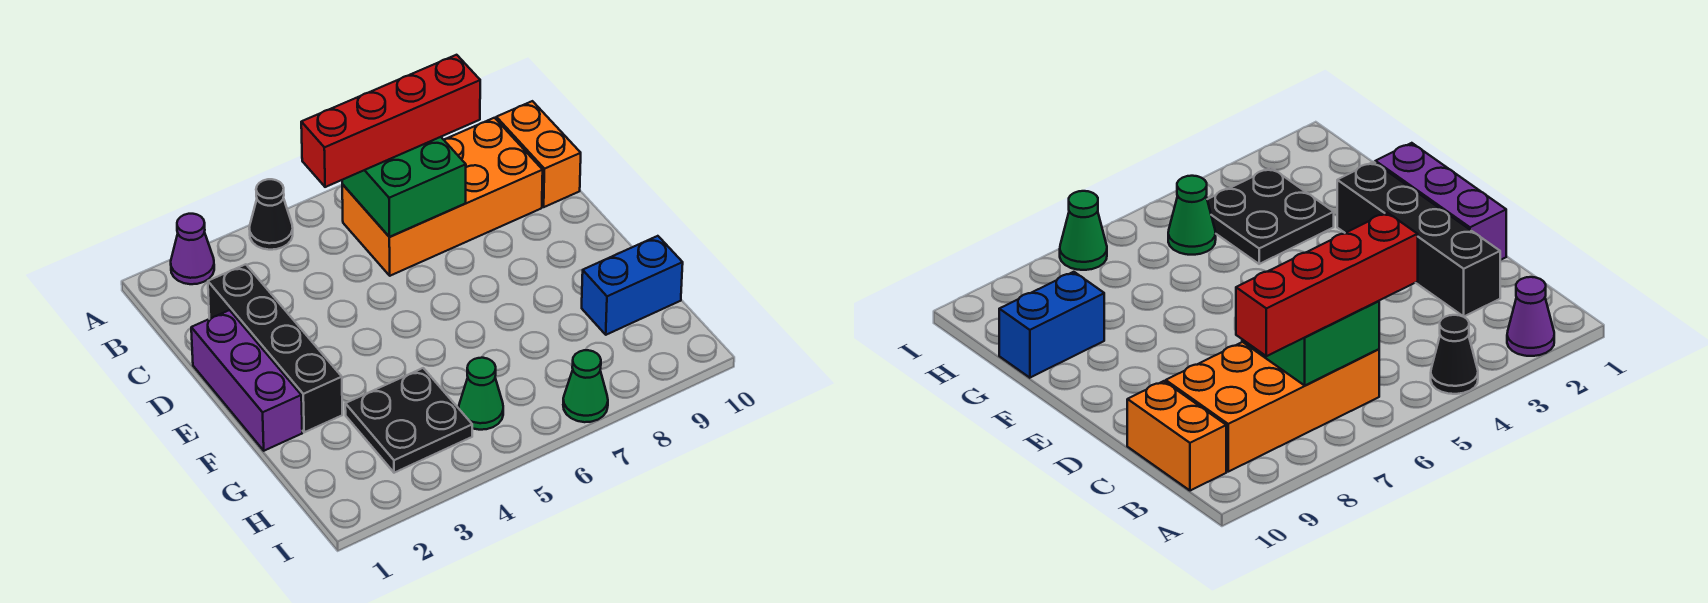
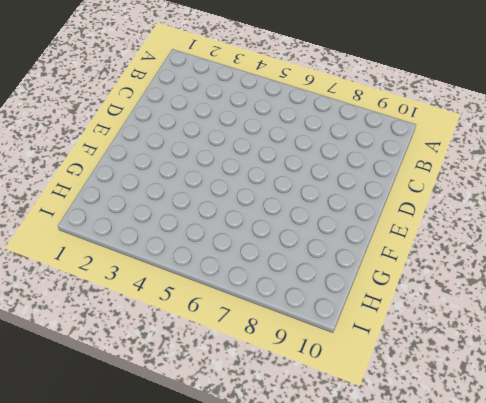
none -> purple cone A2 level 1
none -> black cone A4 level 1
none -> orange brick B6:C9 level 1

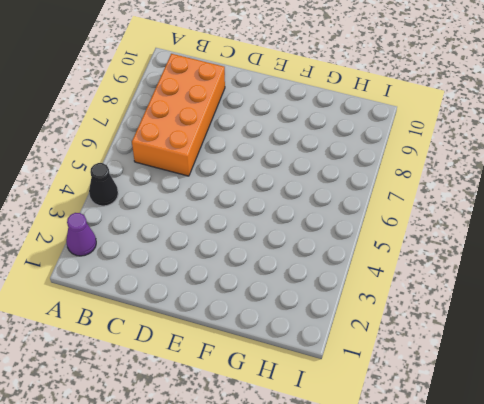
none -> orange brick B10:C10 level 1
none -> black brick C2:F2 level 1
none -> purple brick D1:F1 level 1

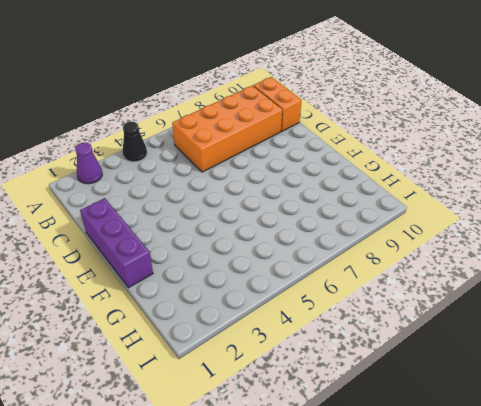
none -> black brick C2:F2 level 1
none -> black plate G3:H4 level 1
none -> blue brick G9:G10 level 1

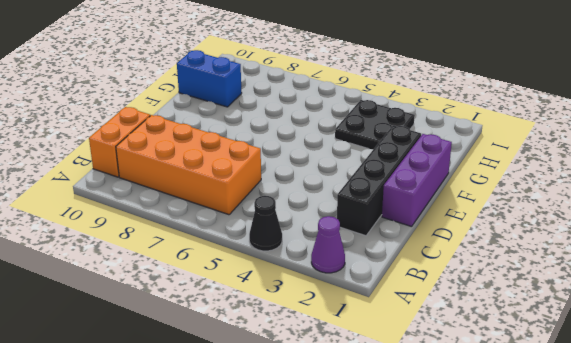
none -> green cone H5 level 1
none -> green cone I7 level 1
none -> green brick B6:C7 level 2

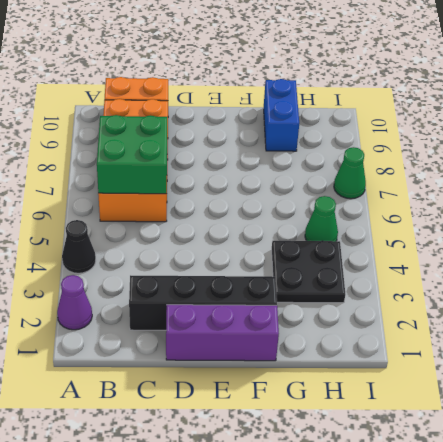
none -> red brick B5:B8 level 3

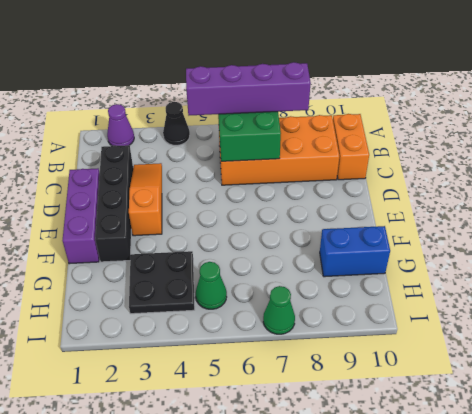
purple brick B5:B8 level 3 -> red brick B5:B8 level 3
orange slope C3:E3 level 1 top E -> none

